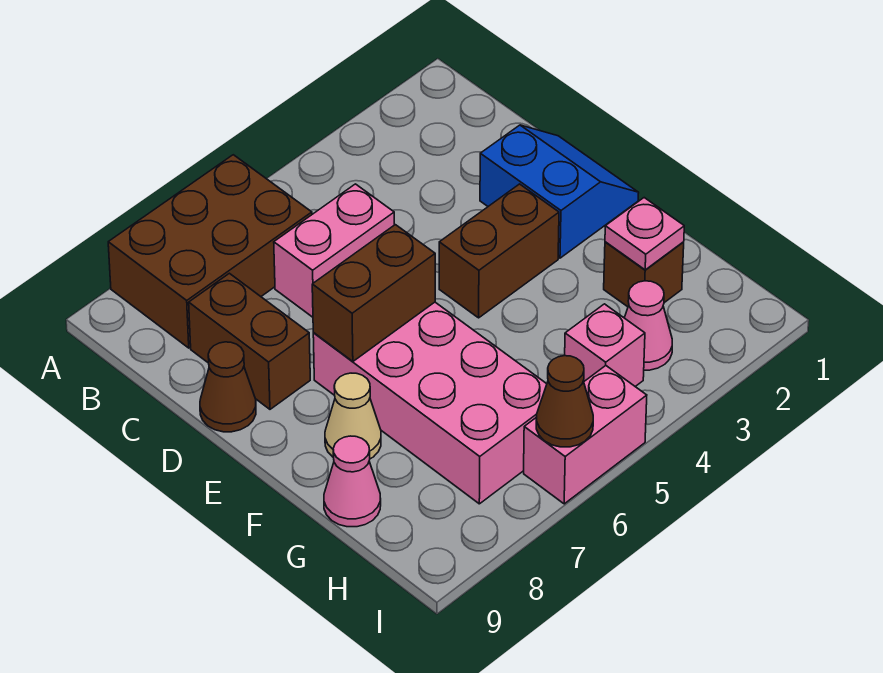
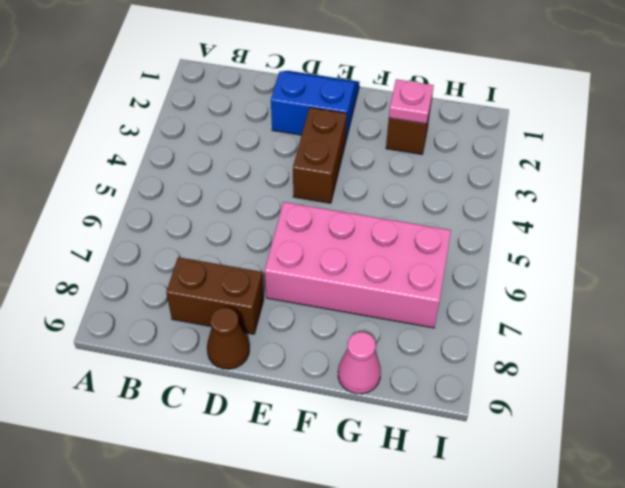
none -> brown brick A6:B8 level 1
none -> pink brick C5:C6 level 1
none -> tan cone F8 level 1

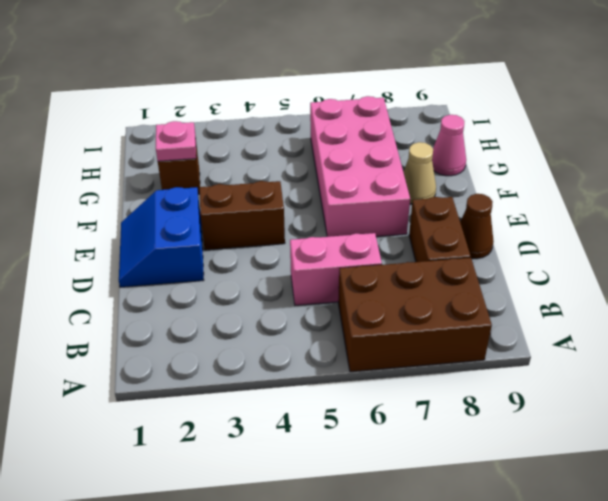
none -> pink cone H3 level 1
none -> pink brick H4 level 1
none -> pink brick I5:I6 level 1

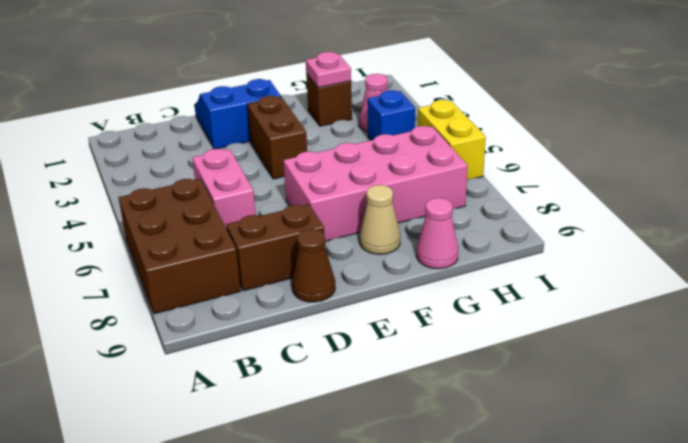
blue brick H4 level 1 -> pink brick H4 level 1
yellow brick I5:I6 level 1 -> pink brick I5:I6 level 1
none -> brown brick E6:E7 level 2
none -> brown cone I6 level 2

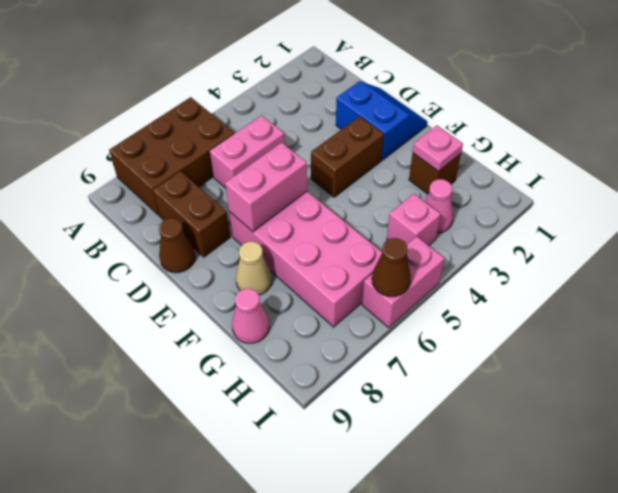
pink brick E6:E7 level 2 -> brown brick E6:E7 level 2

